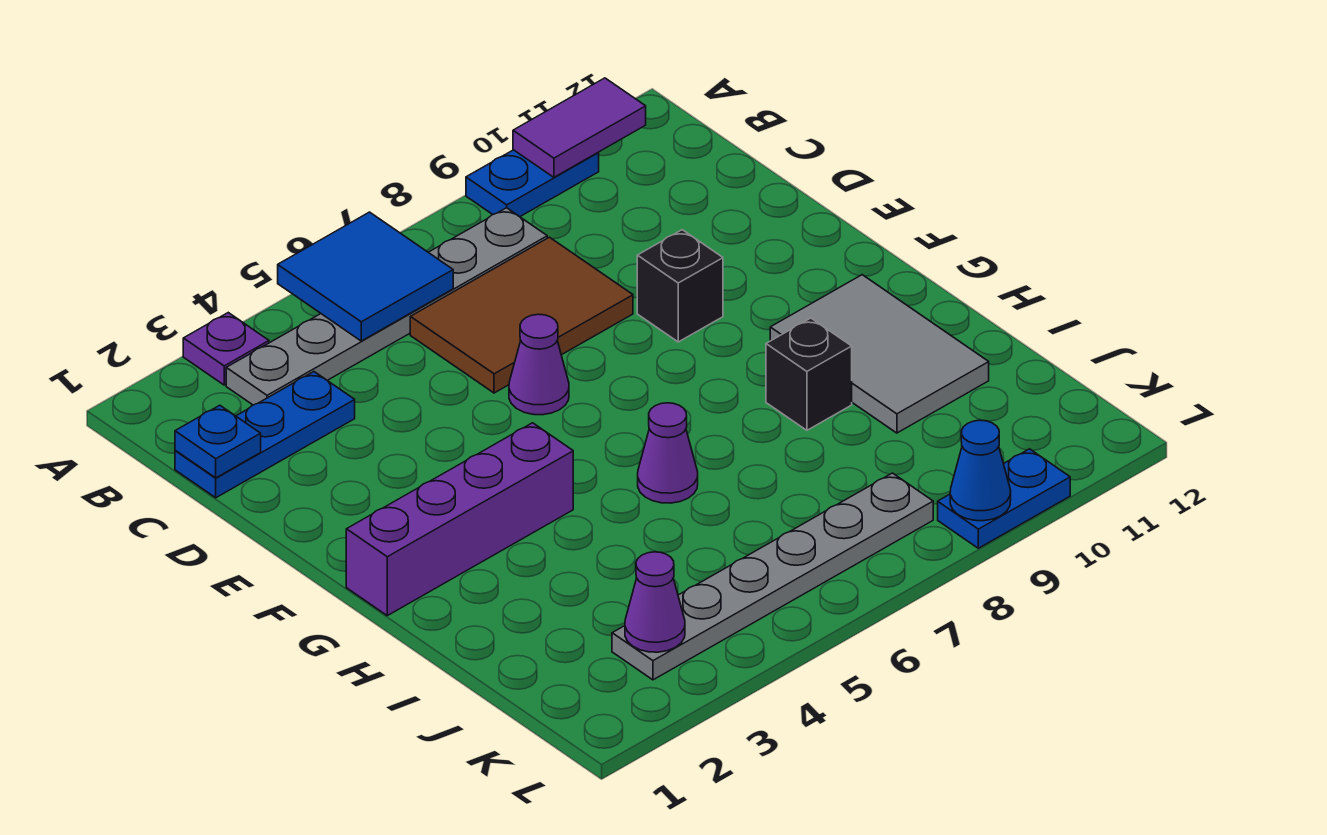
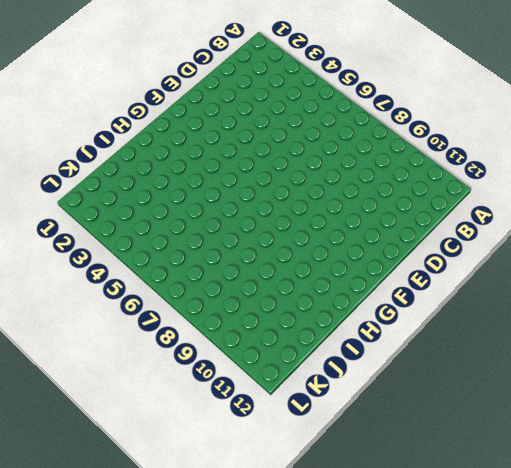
none -> purple plate A3 level 1
none -> blue plate A9:A10 level 1
none -> grey plate B3:B8 level 1

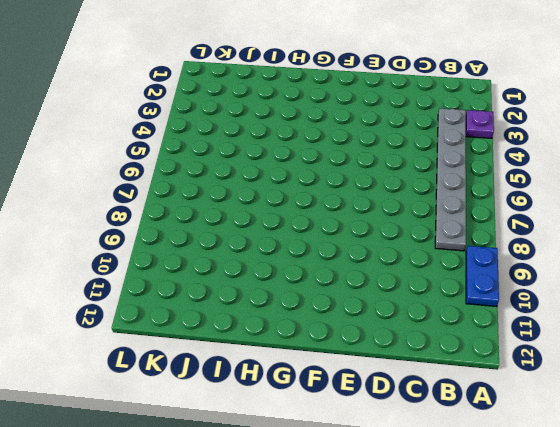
none -> blue plate C1:C3 level 1
none -> brown tile C6:D8 level 1
none -> purple cone E6 level 1

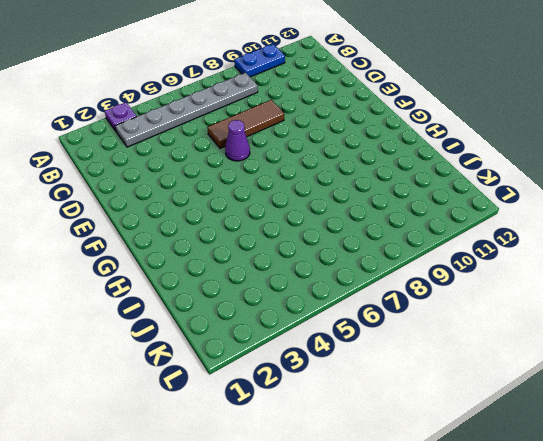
brown tile D6:D8 level 1 -> brown tile C6:D8 level 1
none -> blue plate C1:C3 level 1
none -> black brick E9 level 1
none -> purple brick G1:G4 level 1

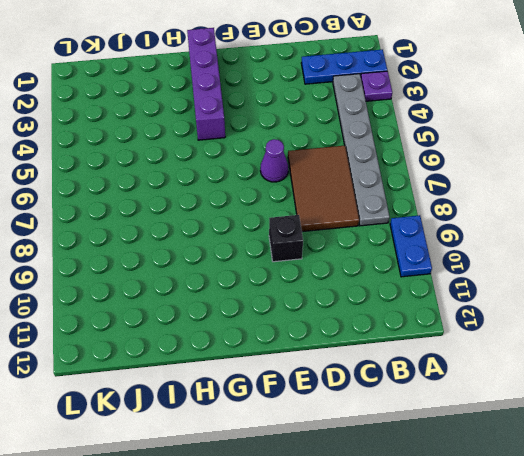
blue plate A2:C2 level 1 -> blue plate C1:C3 level 1
none -> grey tile G10:I11 level 1
none -> purple cone H6 level 1
none -> black brick H9 level 1

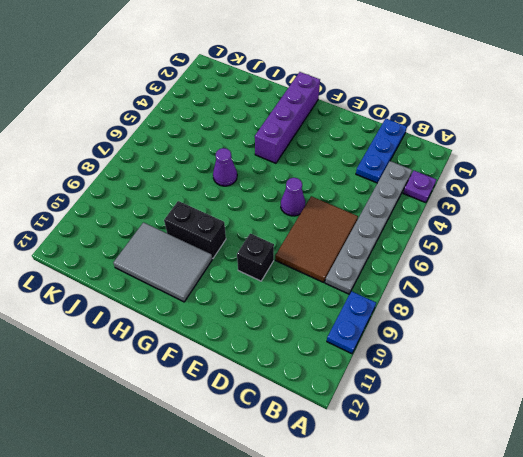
black brick G9:H9 level 1 -> black brick H9 level 1
none -> grey plate K3:K8 level 1
none -> blue plate L9:L10 level 1
none -> blue tile A5:B6 level 2

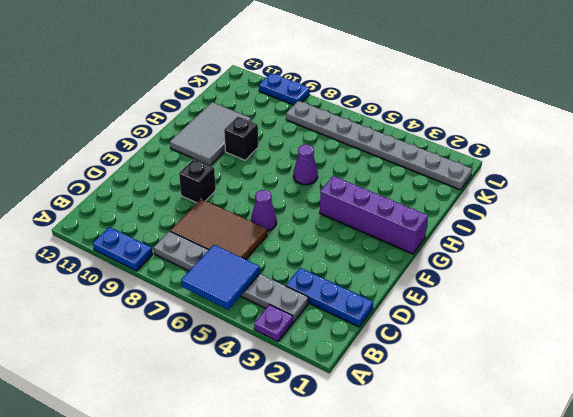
grey plate K1:K8 level 1 -> grey plate K3:K8 level 1
none -> purple tile A10:A11 level 2
none -> blue plate C1 level 2
none -> purple cone K3 level 2

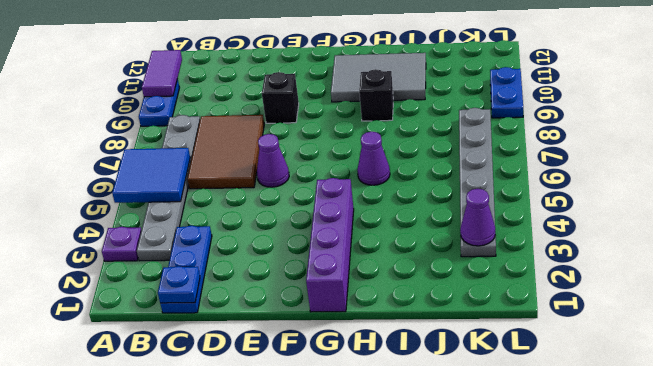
none -> blue cone L9 level 2

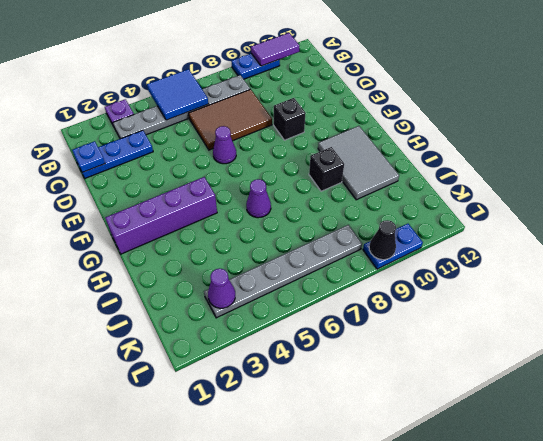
black cone L9 level 2 -> blue cone L9 level 2

